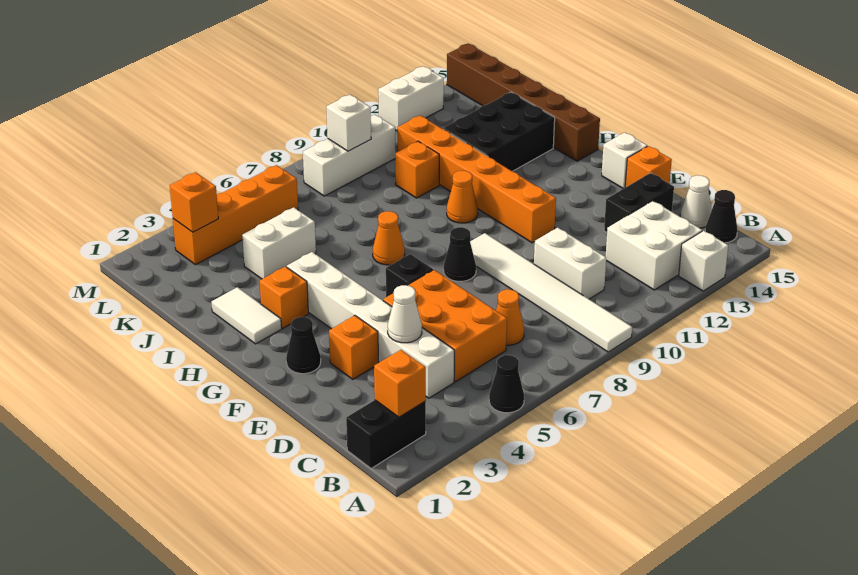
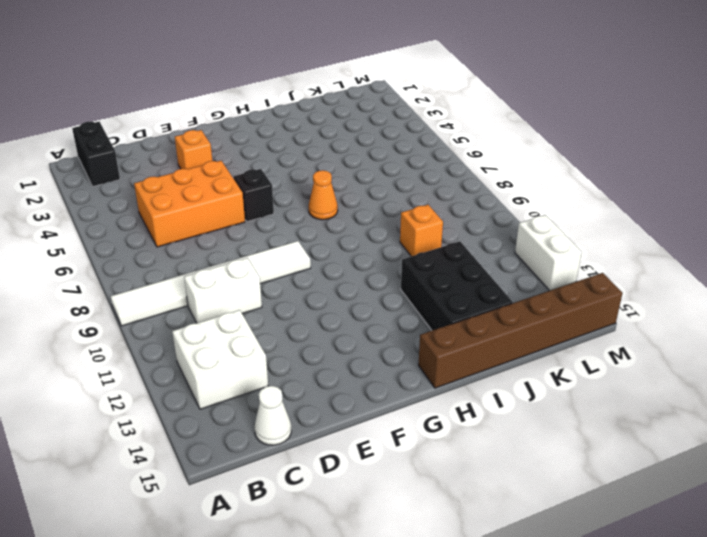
none -> black cone A5 level 1
none -> white brick A13 level 1
none -> black cone B15 level 1
none -> white brick C4:H4 level 1

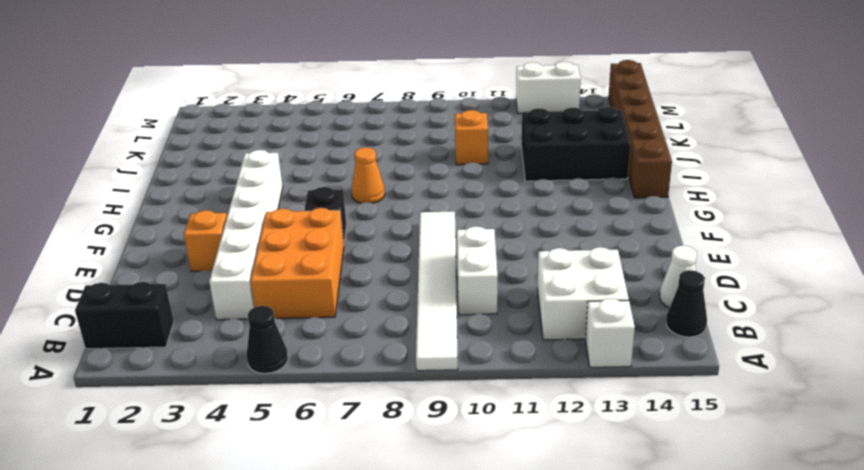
none -> orange cone C7 level 1
none -> black brick D13:D14 level 1
none -> orange brick E15 level 1
none -> black cone F2 level 1

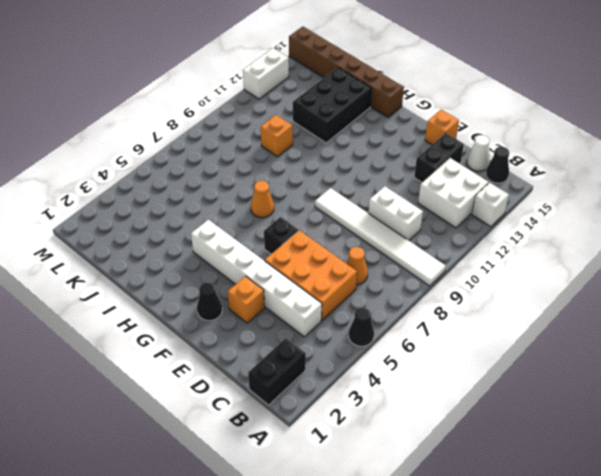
none -> black cone F8 level 1
none -> orange brick F11:K11 level 1
none -> white brick F15 level 1
none -> white tile H2:I2 level 1

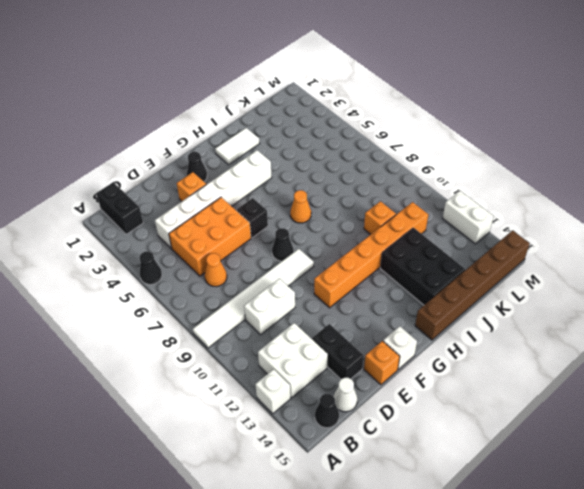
none -> orange brick H3 level 1
none -> orange cone H10 level 1
none -> white brick J4:J5 level 1
none -> orange brick L3:L6 level 1

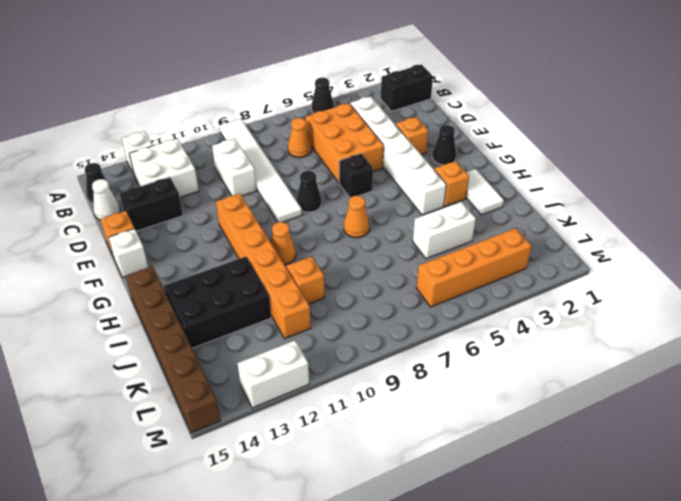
none -> white brick L8:L10 level 1
none -> orange brick B2 level 2
none -> white cone D4 level 2
none -> orange brick L3 level 2

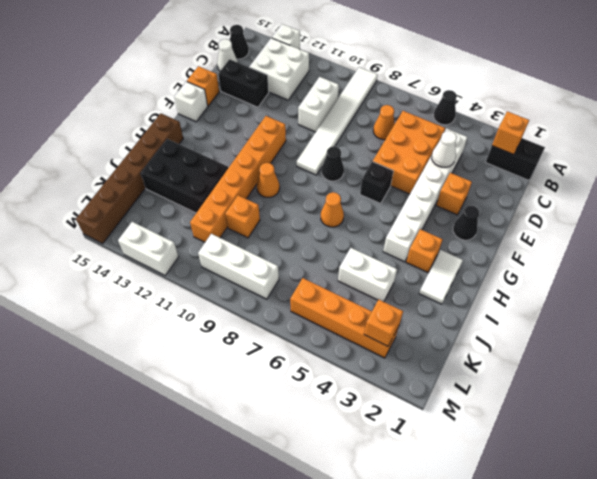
none -> white brick L9 level 2

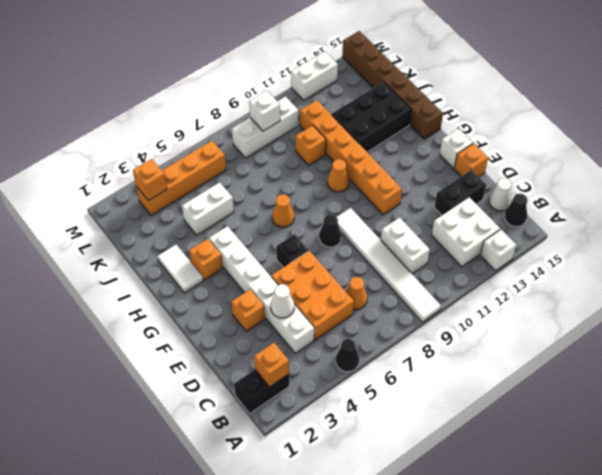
none -> black cone F2 level 1

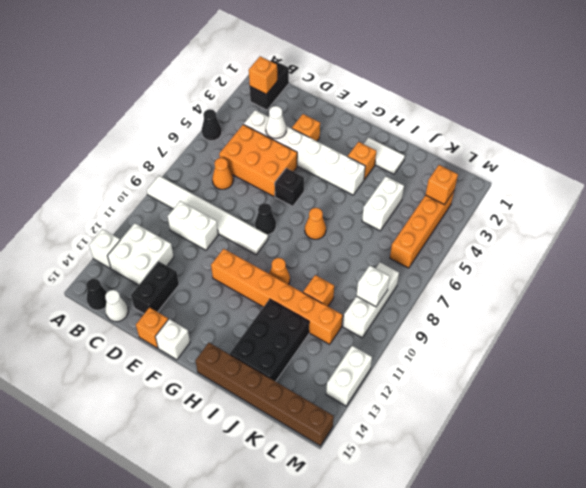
none -> black cone F2 level 1

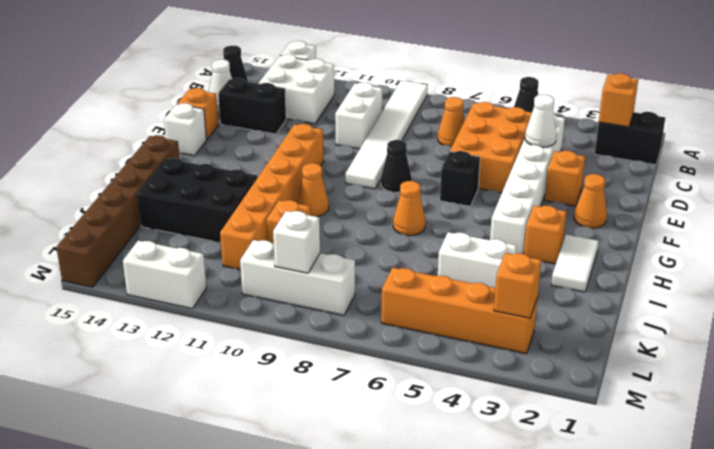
orange cone F2 level 1 -> black cone F2 level 1

